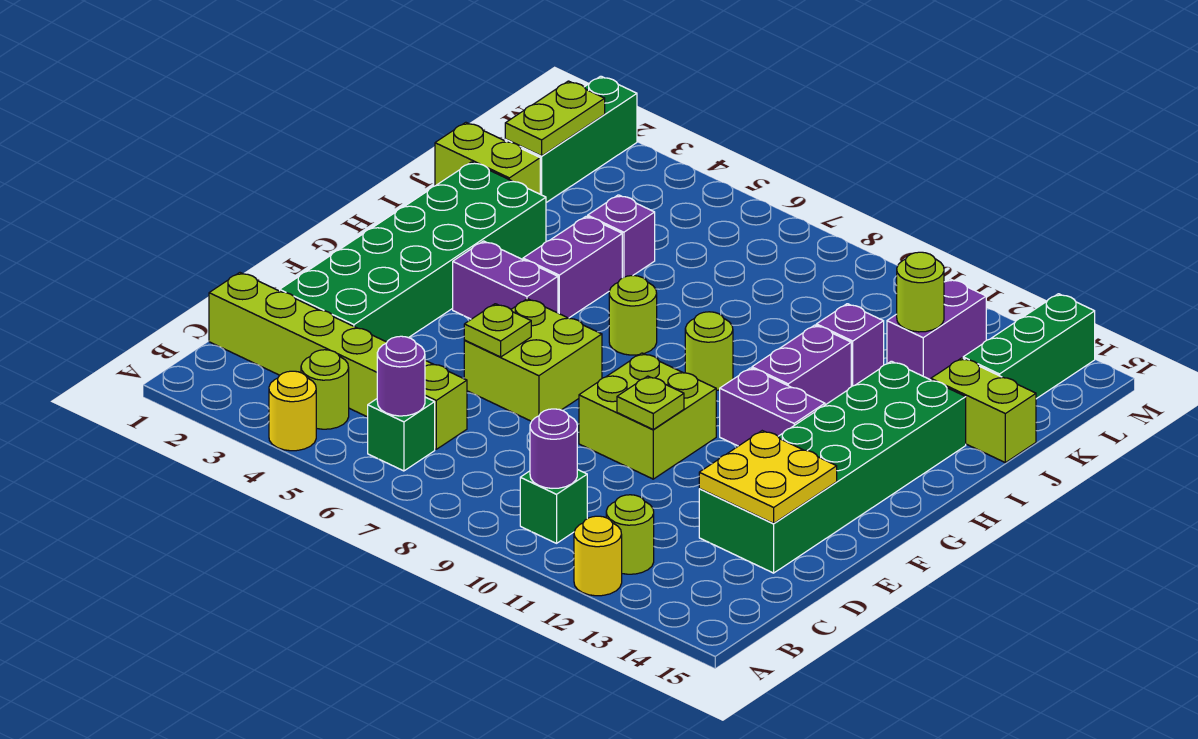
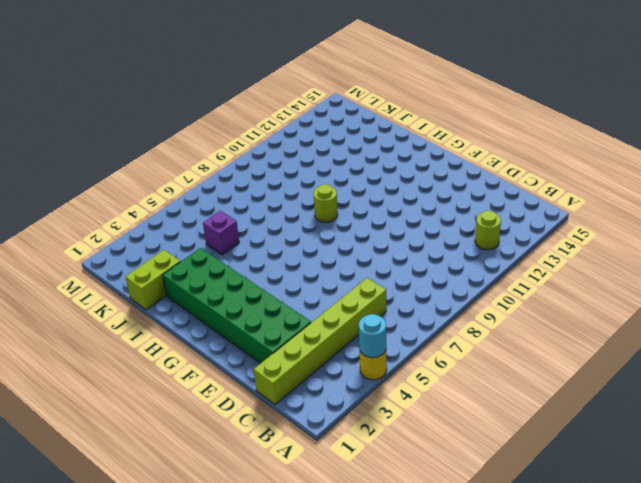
cyan round brick A4 level 2 -> none
none -> yellow round brick A12 level 1
none -> lime round brick B4 level 1
none -> green brick B6 level 1
none -> green brick B10 level 1

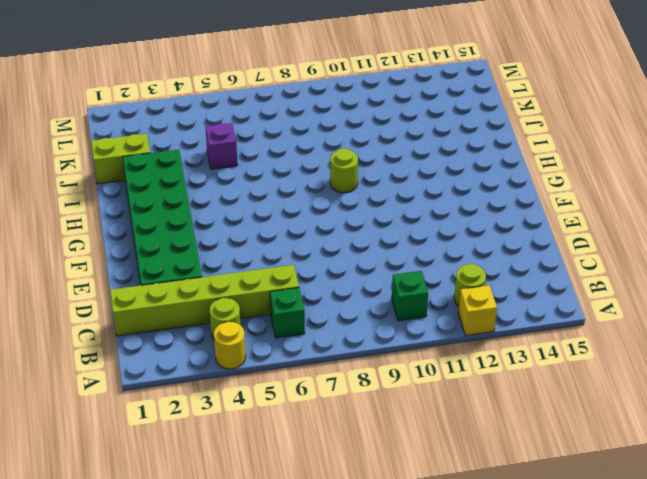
yellow brick A12 level 1 -> yellow round brick A12 level 1
none -> green brick D13:I14 level 1
none -> lime brick E6:F7 level 1
none -> lime brick E9:F10 level 1
none -> purple brick G4:G5 level 1

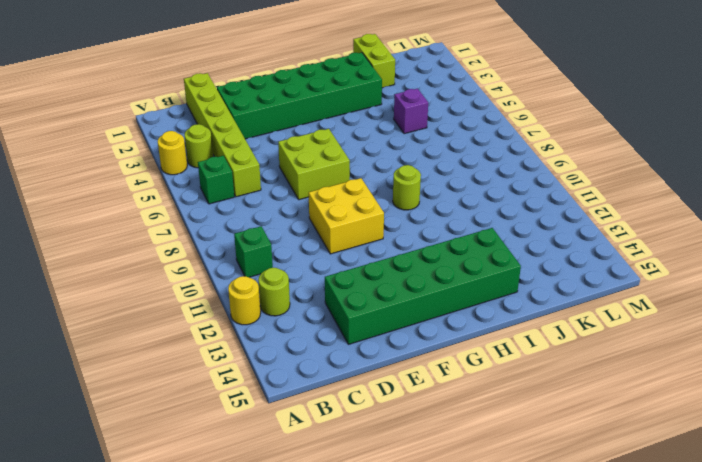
yellow brick E9:F10 level 1 -> lime brick E9:F10 level 1
none -> purple brick G4:G5 level 1
none -> purple brick G11:G12 level 1
none -> purple brick H5:I5 level 1
none -> lime round brick H7 level 1

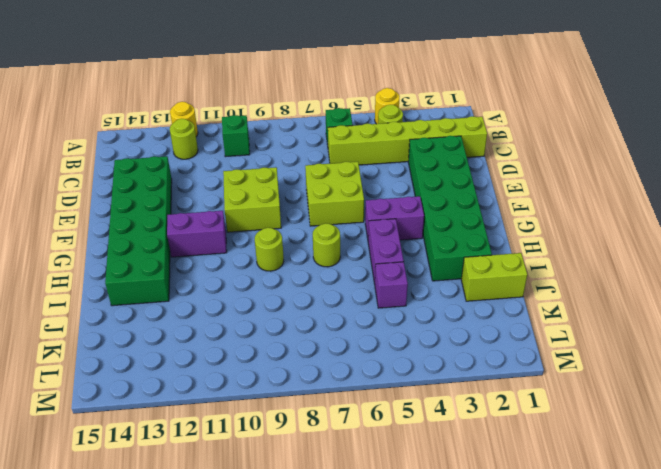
none -> purple brick H11:I11 level 1
none -> purple brick J11 level 1
none -> lime brick J14:J15 level 1
none -> green brick K2:M2 level 1

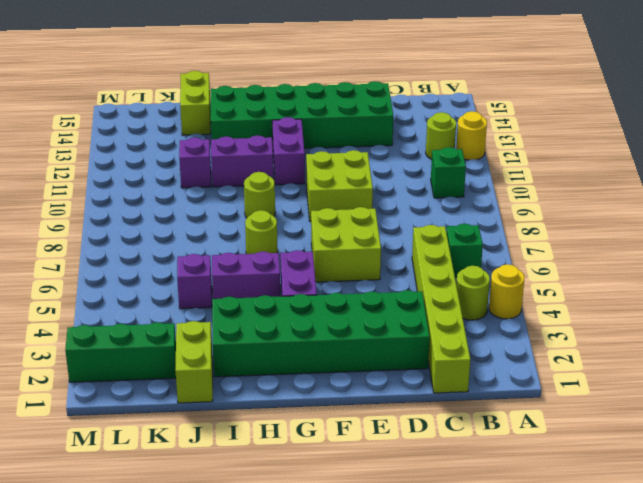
none -> purple brick K12:L12 level 1
none -> green brick K14:M14 level 1
none -> purple round brick B6 level 2
none -> purple round brick B10 level 2

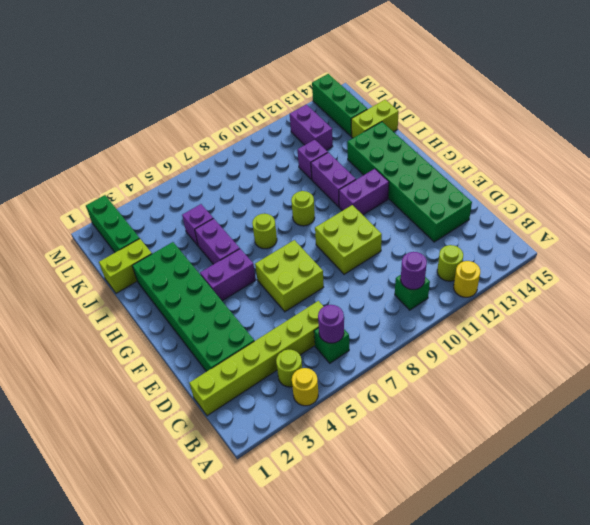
none -> yellow plate D13:E14 level 2
none -> lime plate E6 level 2
none -> lime plate E10 level 2
none -> lime plate K2:L2 level 2

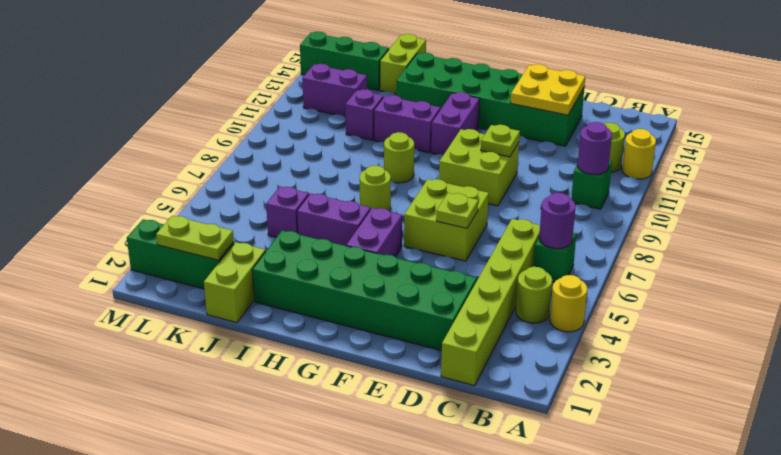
none -> lime round brick K12 level 2

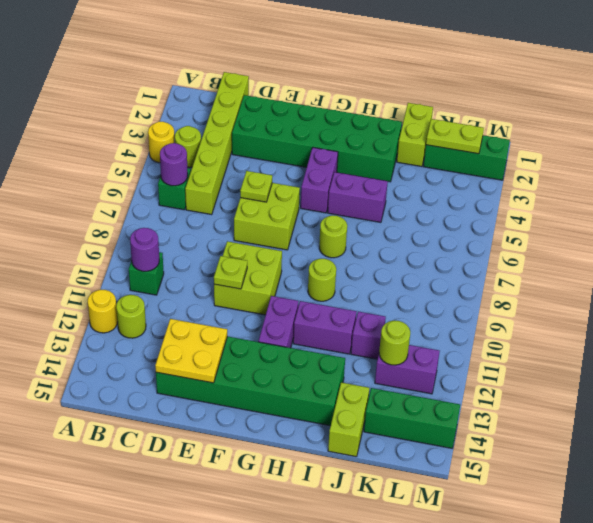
none -> purple brick J5 level 1

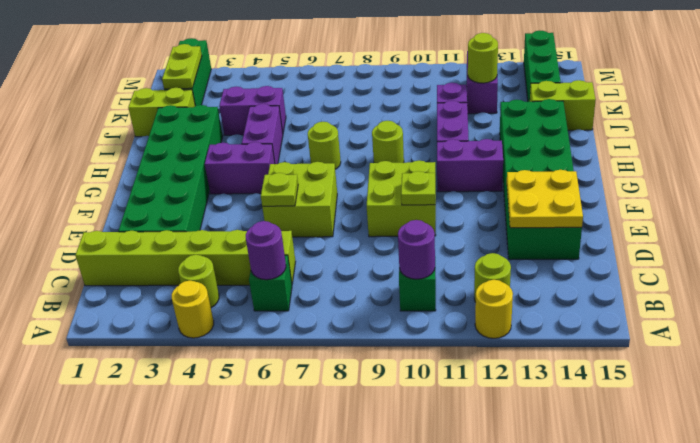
purple brick J4:J5 level 1 -> purple brick J5 level 1

